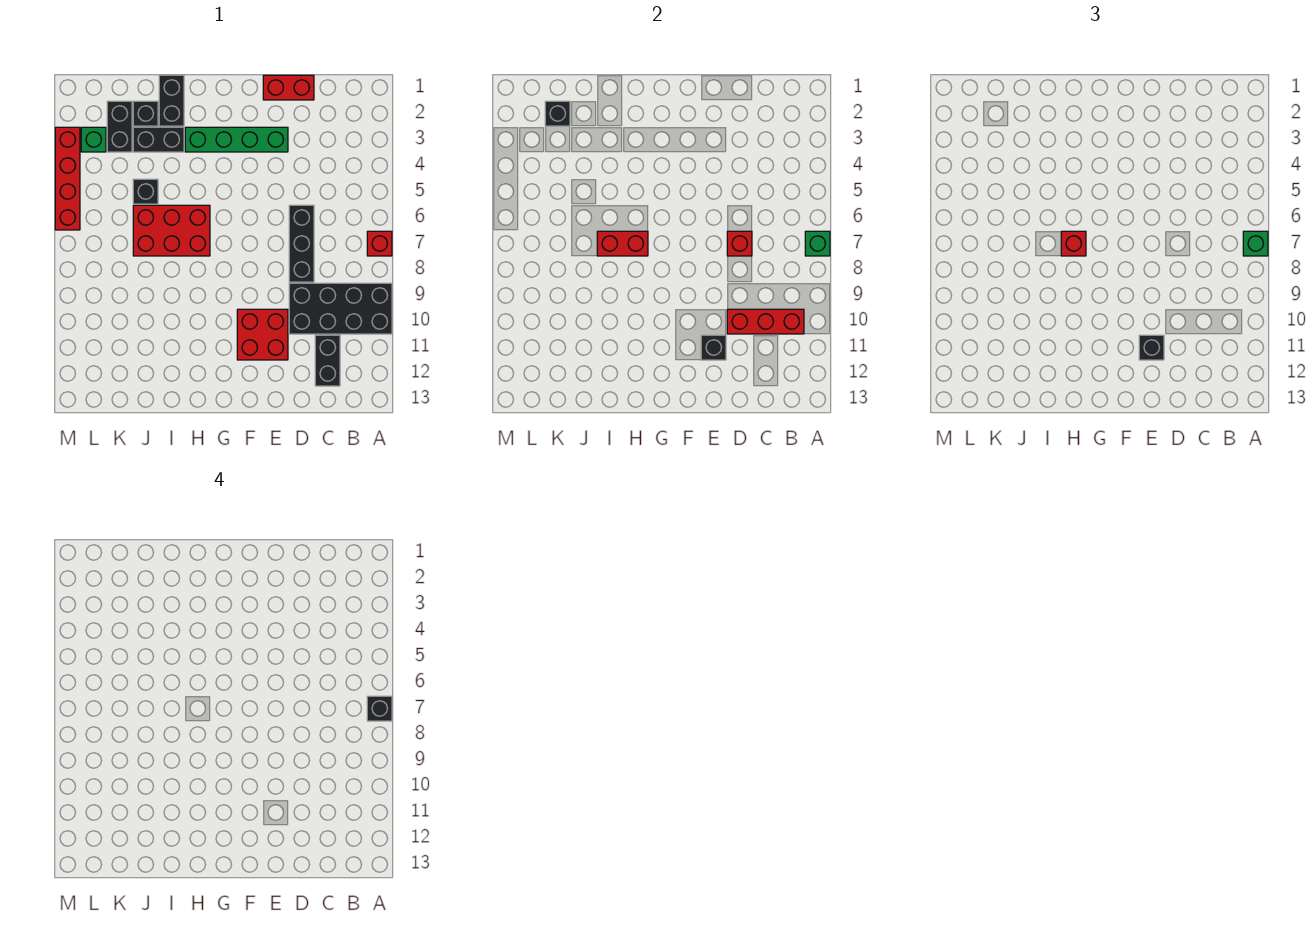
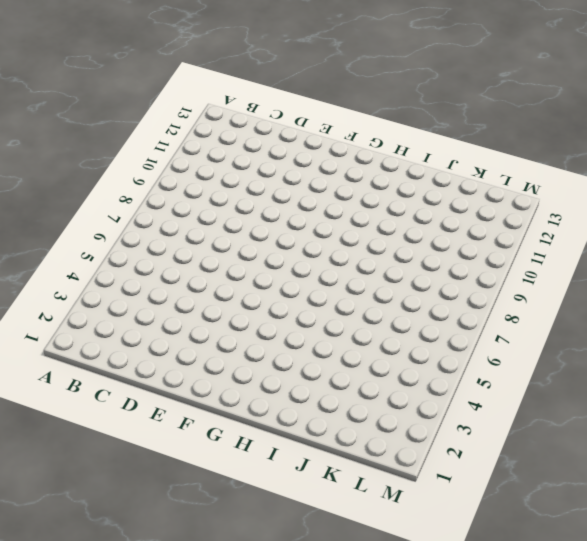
none -> red brick A7 level 1
none -> black brick A9:D10 level 1
none -> black brick C11:C12 level 1

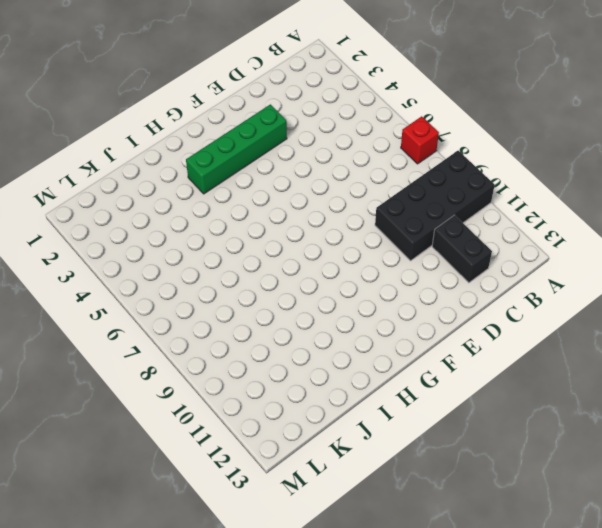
none -> red brick D1:E1 level 1
none -> black brick D6:D8 level 1
none -> red brick E10:F11 level 1

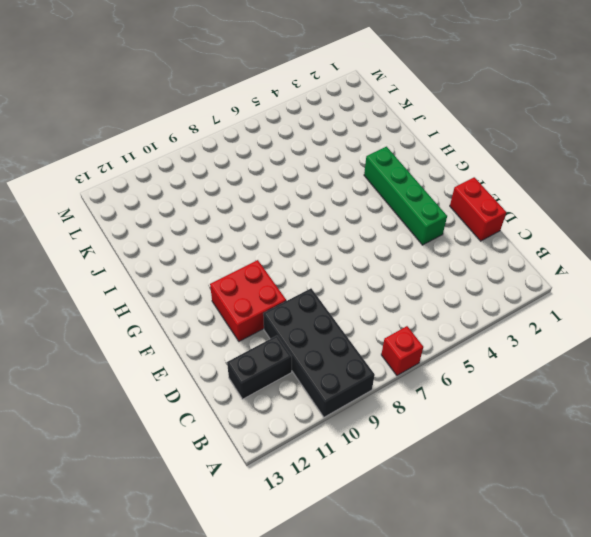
none -> black brick D6:D8 level 1
none -> red brick H6:J7 level 1
none -> black brick I1:I2 level 1

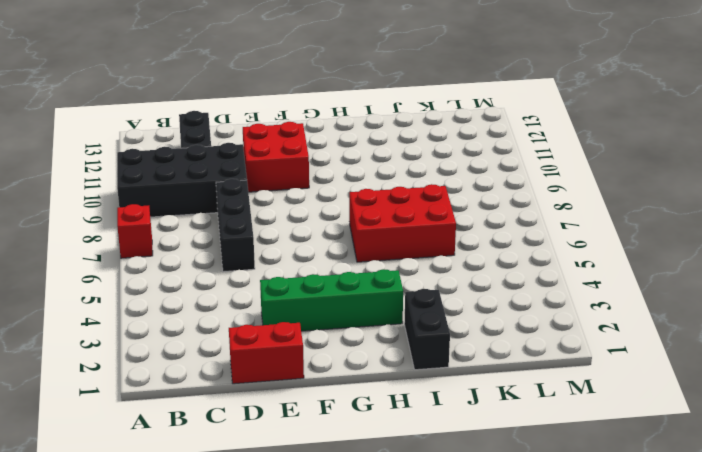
none -> black brick I3:J3 level 1
none -> black brick J2 level 1
none -> black brick J5 level 1

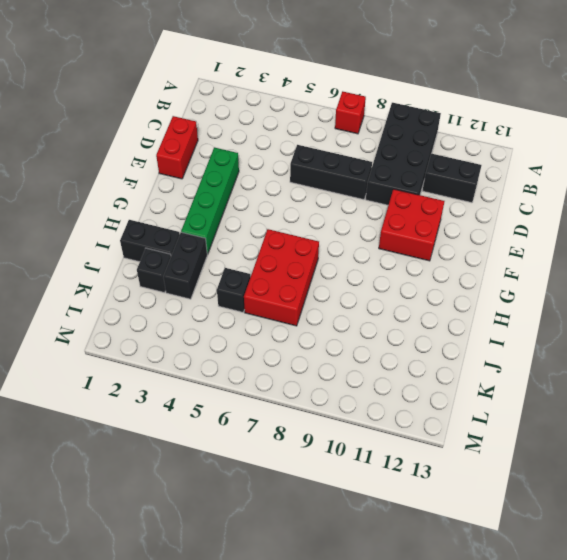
none -> black brick K2:K3 level 1
none -> green brick L3 level 1
none -> red brick M3:M6 level 1

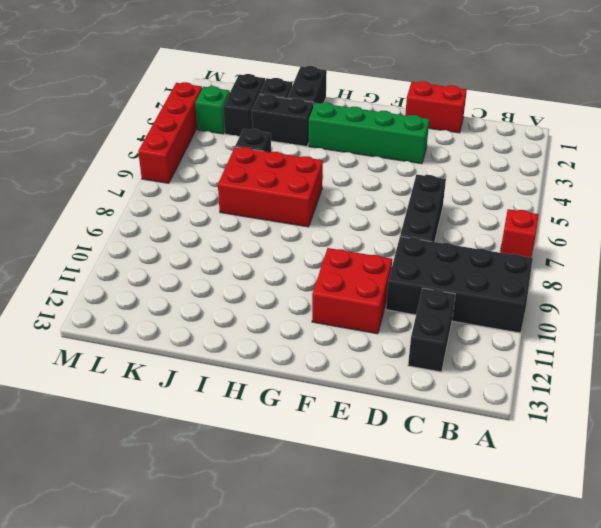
none -> green brick A7 level 2
none -> red brick B10:D10 level 2
none -> red brick D7 level 2

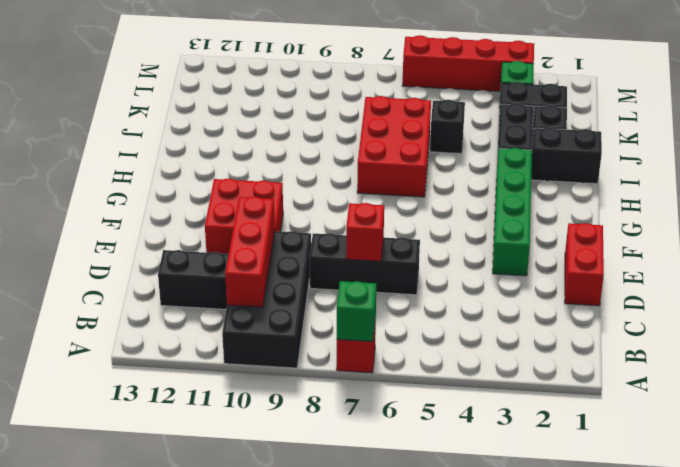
none -> black brick E11 level 2
none -> red brick H7:I7 level 2
none -> black brick K2 level 2

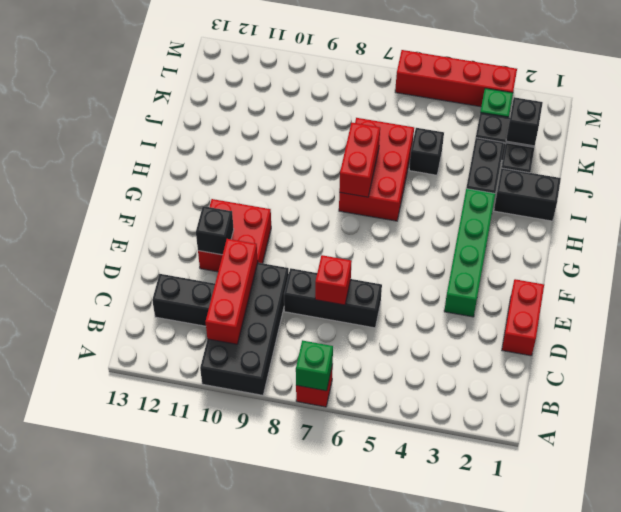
none -> green brick A7 level 3
none -> black brick E11 level 3
none -> red brick H7 level 3

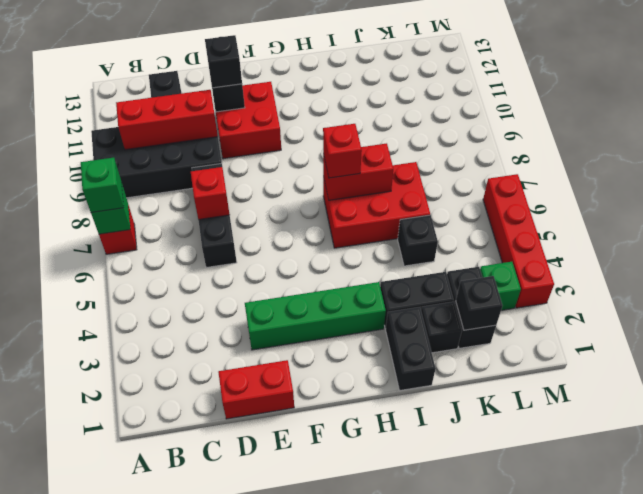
none -> black brick A7 level 4

